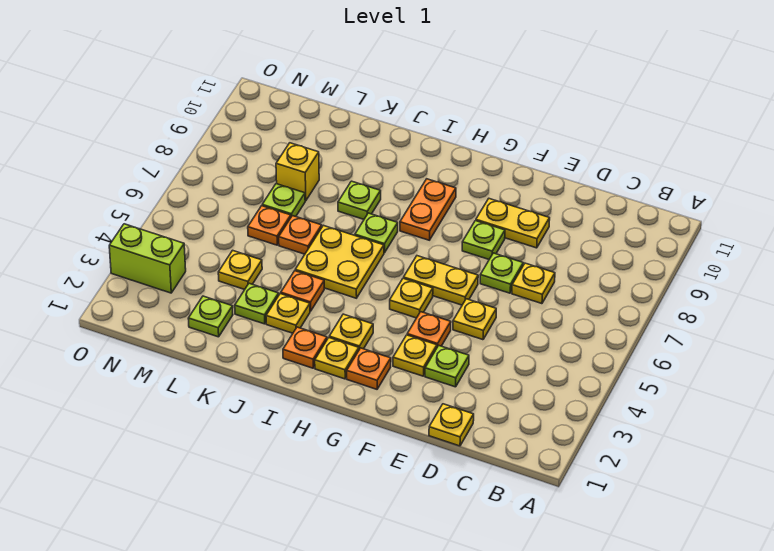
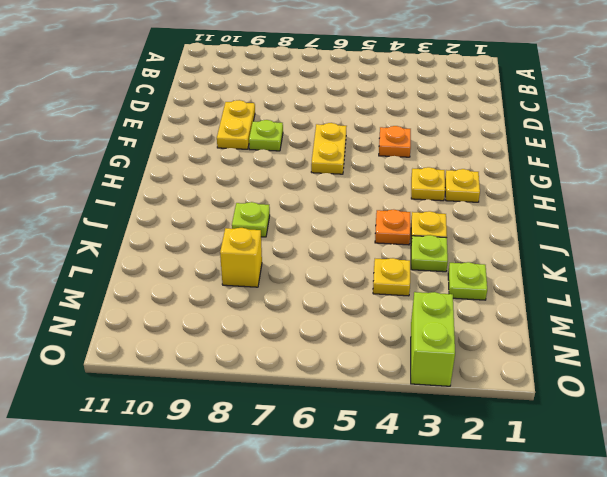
none -> yellow plate D1 level 1
none -> yellow plate D7 level 1
none -> lime plate E3 level 1

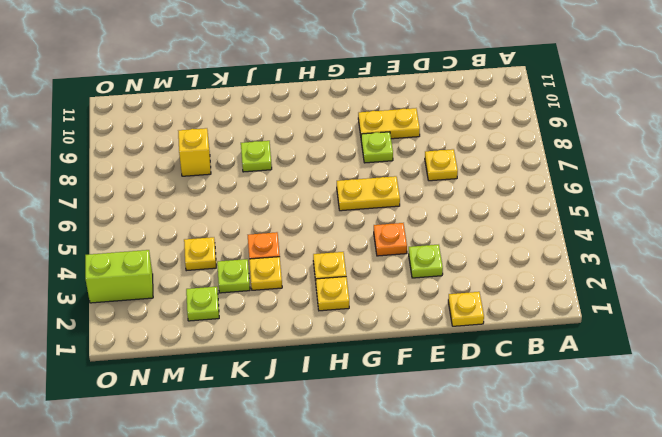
none -> yellow plate E5 level 1
none -> lime plate E7 level 1
none -> yellow plate F3 level 1

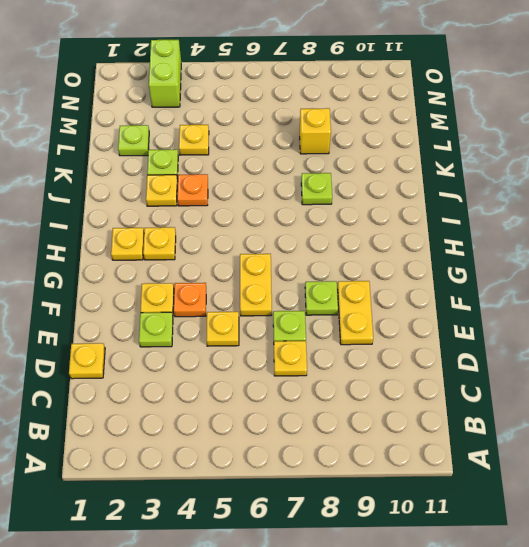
none -> orange plate G2 level 1
none -> yellow plate G5 level 1
none -> orange plate H8:H9 level 1

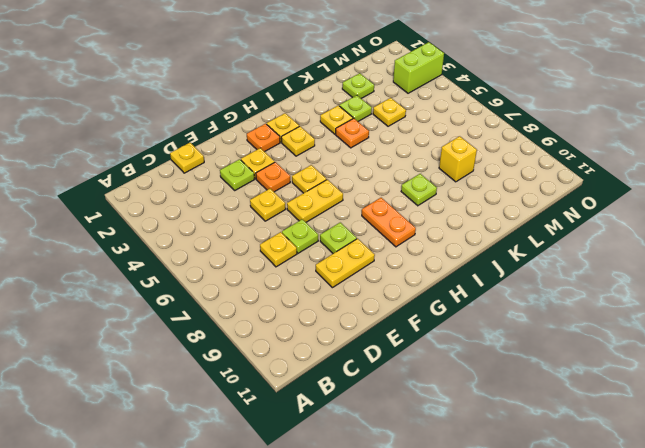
none -> orange plate I2 level 1
none -> yellow plate I5:J6 level 1
none -> lime plate I7 level 1

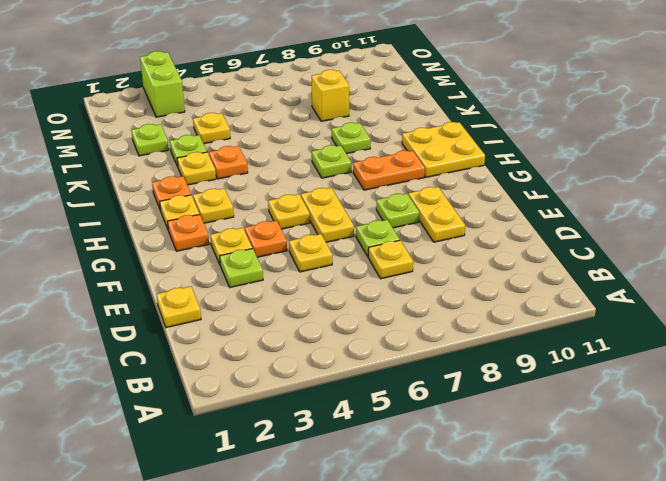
yellow plate H10:I11 level 1 -> yellow plate I5:J6 level 1
none -> orange plate K6 level 1
none -> orange plate L6 level 1
none -> lime plate L7 level 1

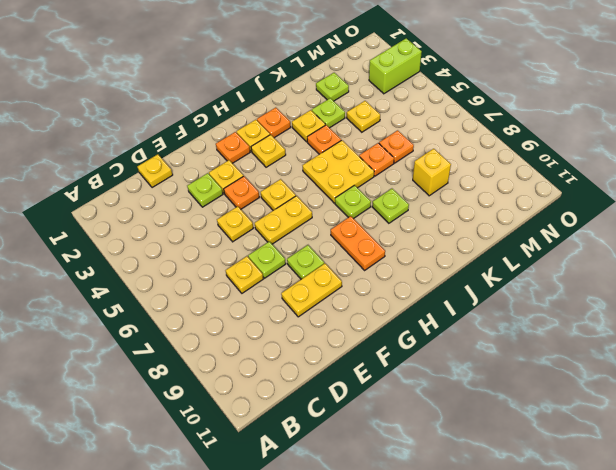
none -> lime plate L7 level 1

